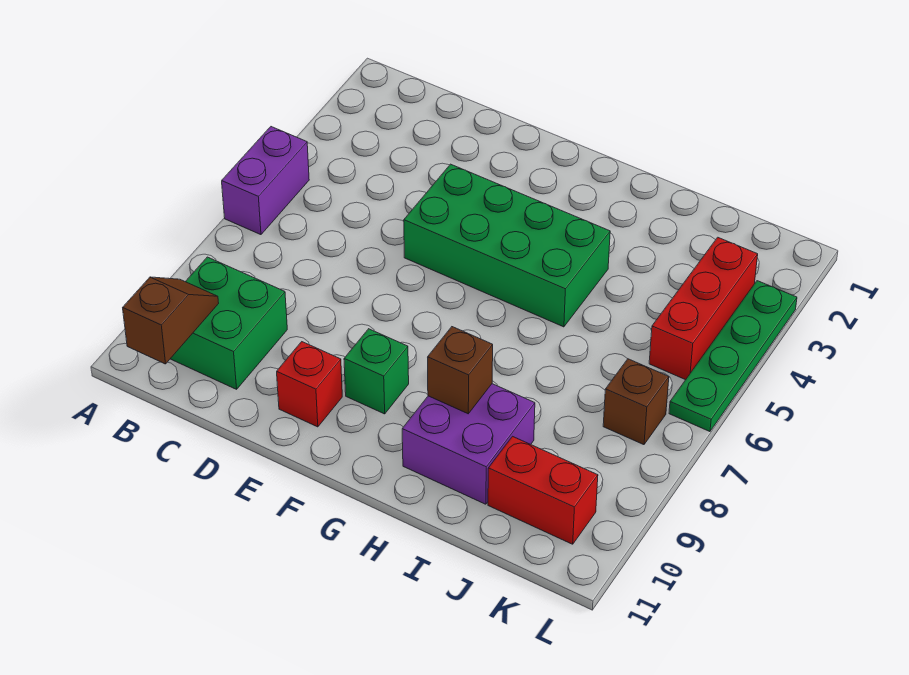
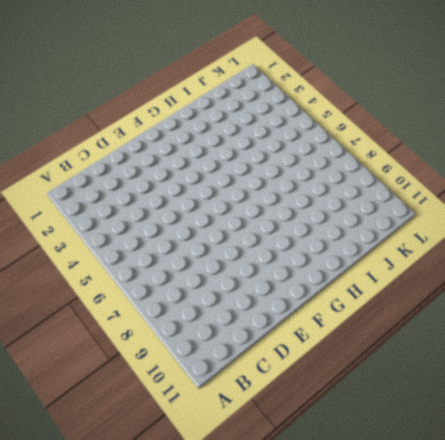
none -> purple brick A5:A6 level 1
none -> green brick B9:C10 level 1
none -> green brick E4:H5 level 1

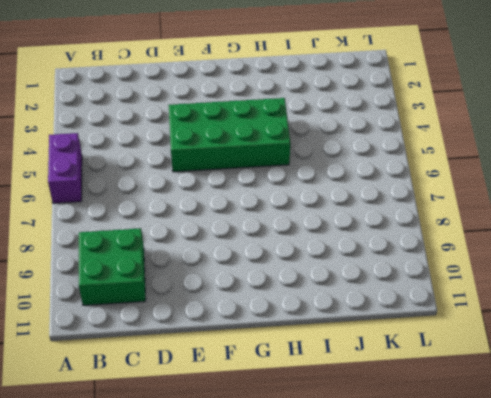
none -> red brick E10 level 1
none -> green brick F9 level 1
none -> purple brick H9:I10 level 1

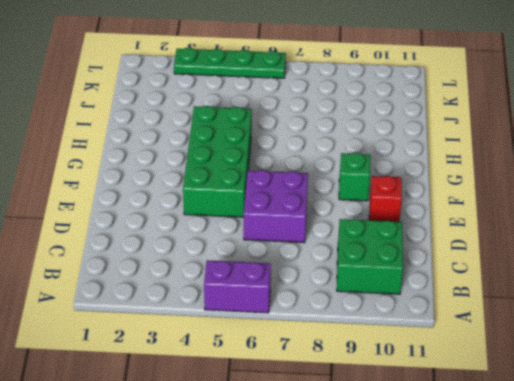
purple brick D6:E7 level 1 -> purple brick H9:I10 level 1
none -> red brick J10:K10 level 1
none -> red brick K3:K5 level 1
none -> brown brick K7 level 1

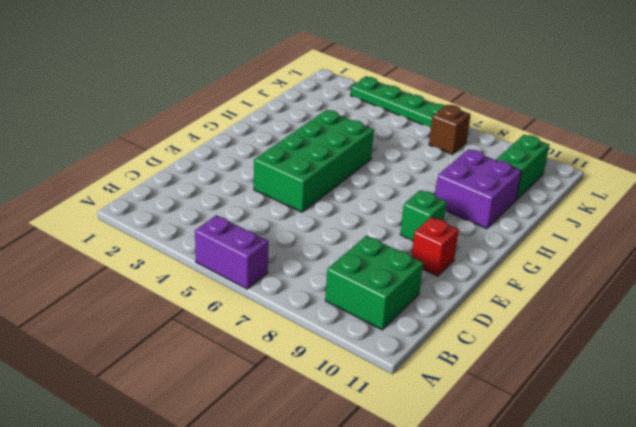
green brick J10:K10 level 1 -> red brick J10:K10 level 1
none -> red brick K3:K5 level 1
none -> brown slope B10:B11 level 2 top 11
none -> brown brick H9 level 2

